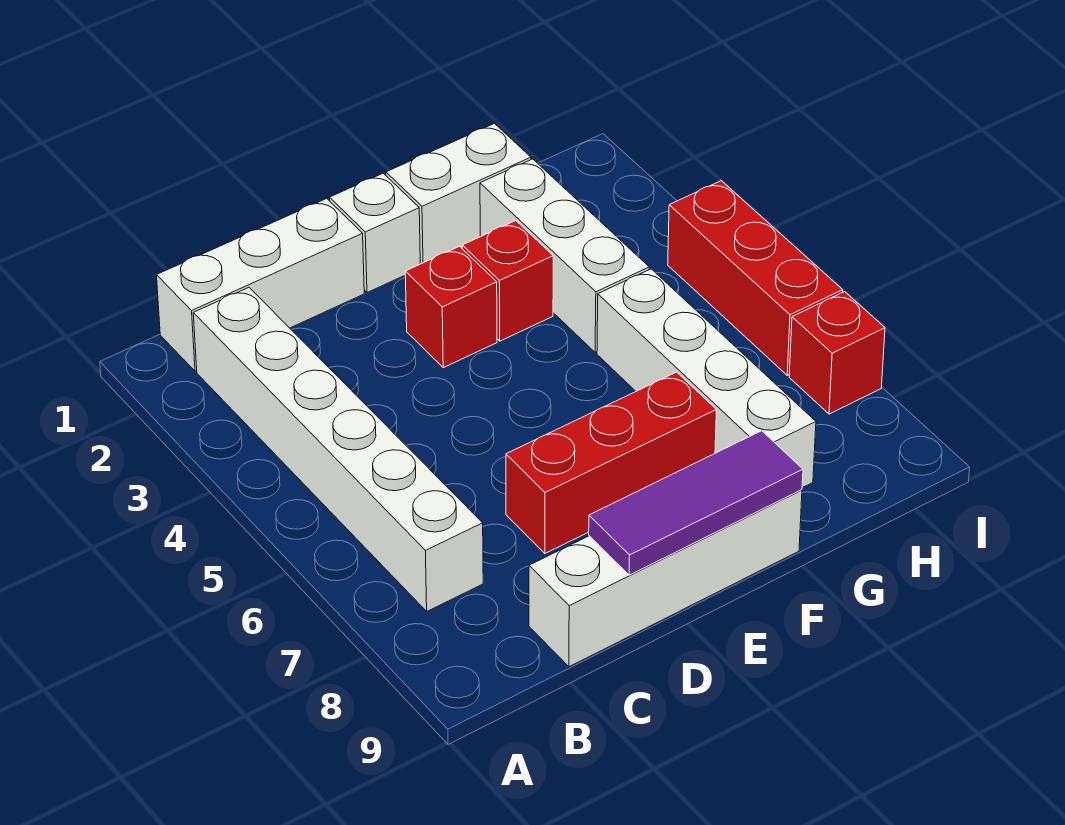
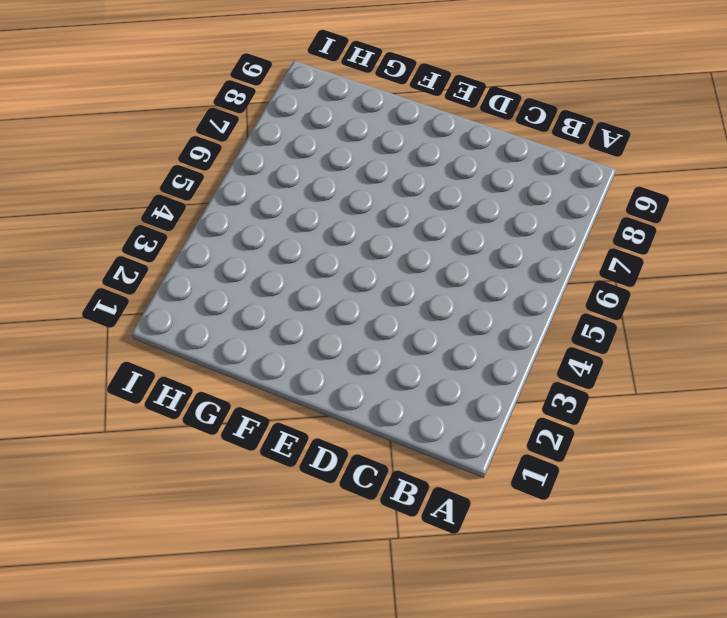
none -> white brick B1:D1 level 1
none -> white brick B2:B7 level 1
none -> white brick C9:F9 level 1

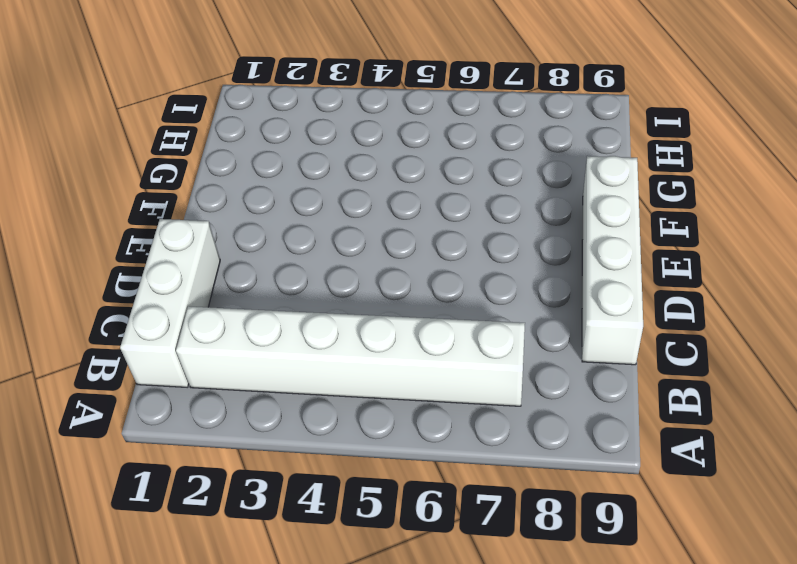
none -> red brick D7:F7 level 1
none -> white brick E1 level 1
none -> red brick E3 level 1

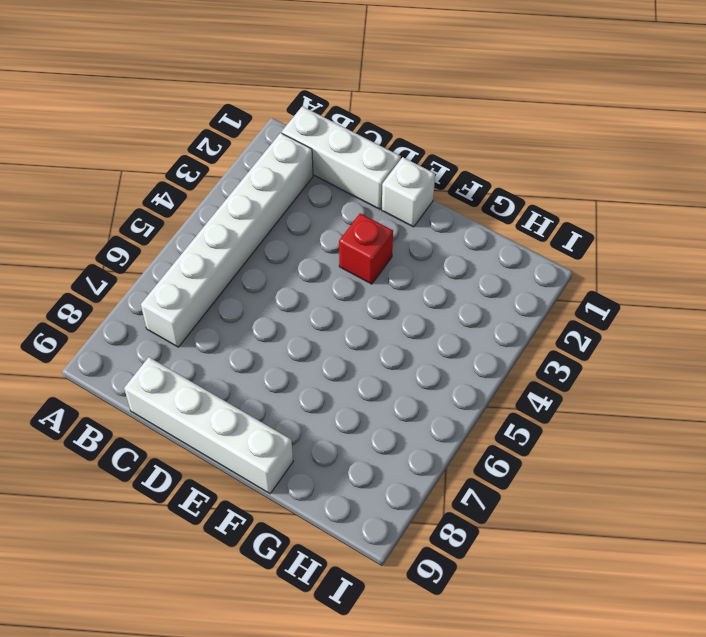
none -> red brick D7:F7 level 1
none -> white brick F1:G1 level 1
none -> red brick F3 level 1

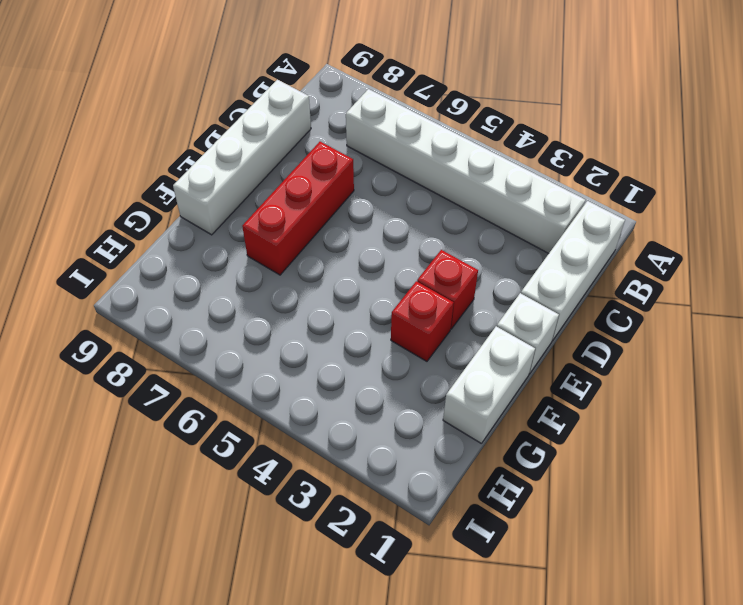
none -> white brick G2:G4 level 1
none -> white brick G5:G8 level 1
none -> red brick I4:I6 level 1

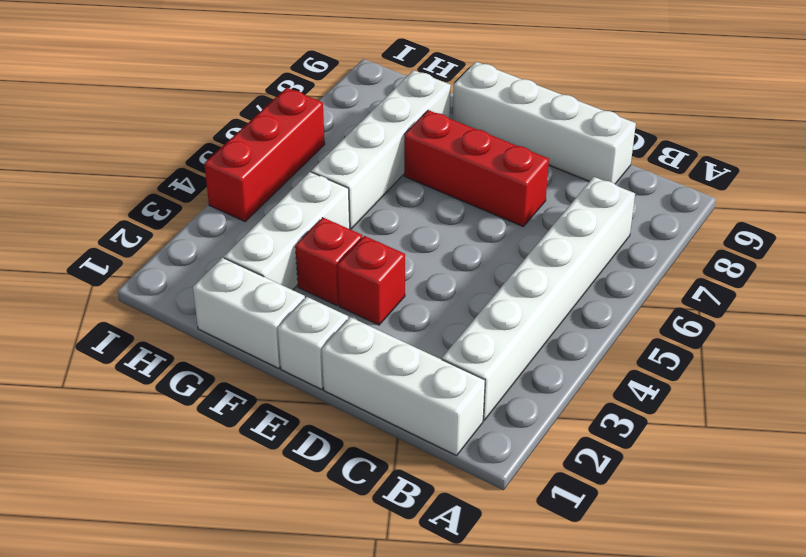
none -> red brick I7 level 1
none -> purple tile D9:F9 level 2

